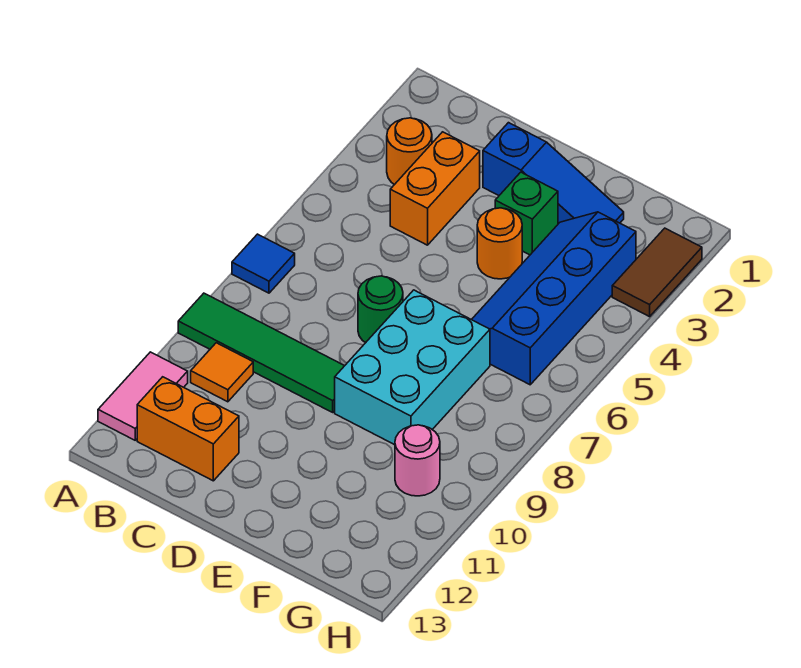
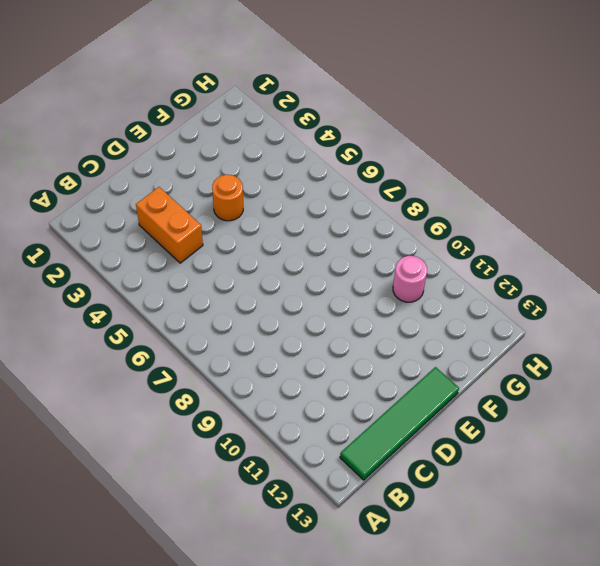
green tile B13:E13 level 1 -> green tile A9:D9 level 1
none -> blue tile A7 level 1
none -> pink tile A11:A12 level 1
none -> orange round brick B3 level 1

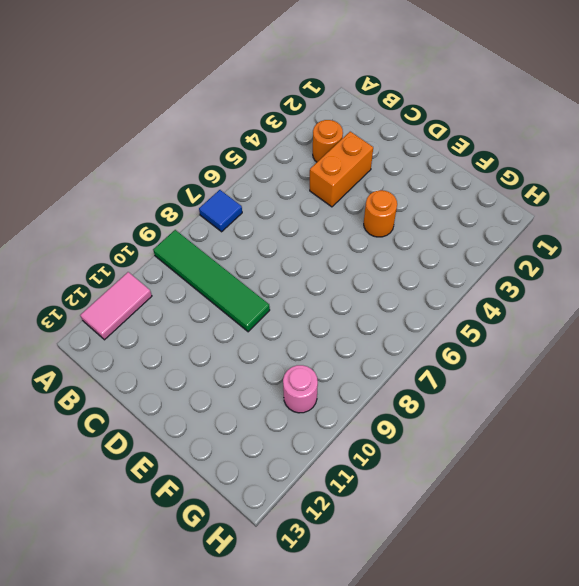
none -> orange tile B10 level 1
none -> orange brick B12:C12 level 1
none -> blue slope D2:F2 level 1 top D

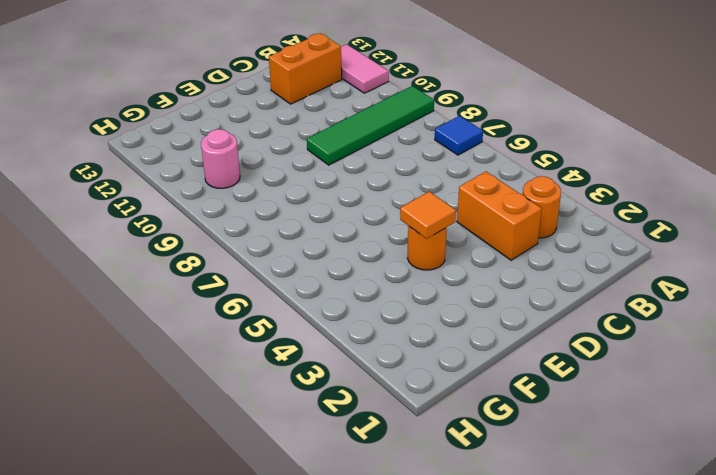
orange tile E4 level 2 -> orange tile B10 level 1
none -> blue slope D2:F2 level 1 top D
none -> green round brick D7 level 1
none -> green brick E3 level 1

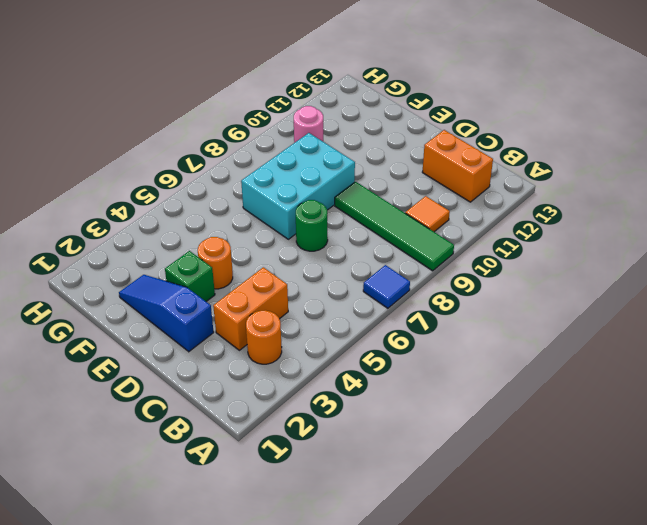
none -> pink tile A11:A12 level 1
none -> blue slope F3:G6 level 1 top G
none -> brown tile H2:H3 level 1

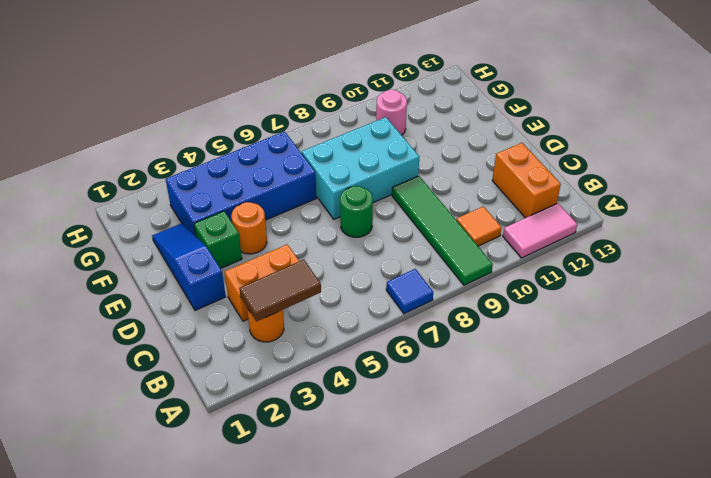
brown tile B3:B4 level 2 -> brown tile H2:H3 level 1
blue brick F3:G6 level 1 -> blue slope F3:G6 level 1 top G

